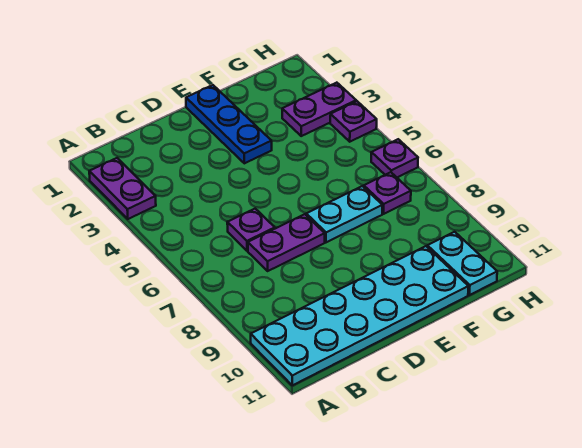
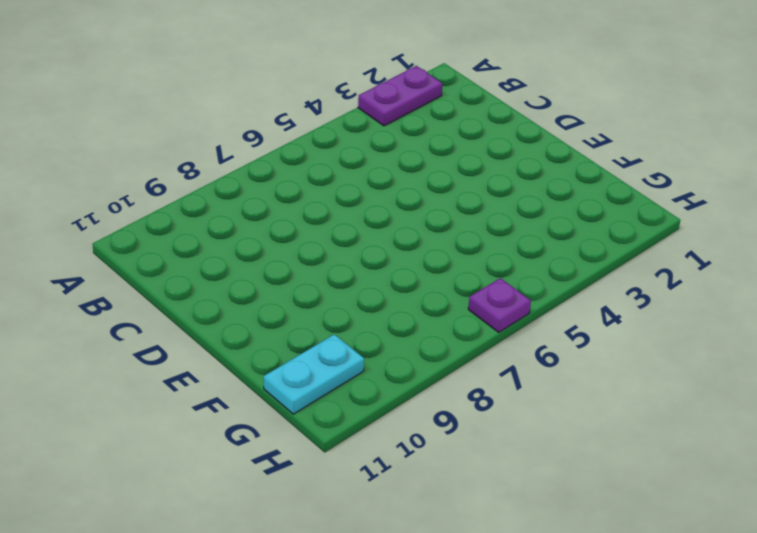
none -> cyan plate A10:F11 level 1
none -> purple plate C6 level 1

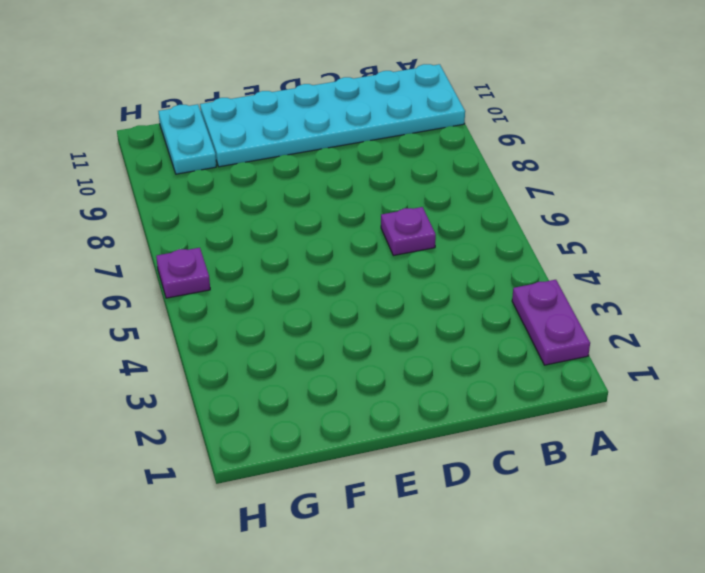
none -> purple plate C7:D7 level 1
none -> blue plate E1:E3 level 1

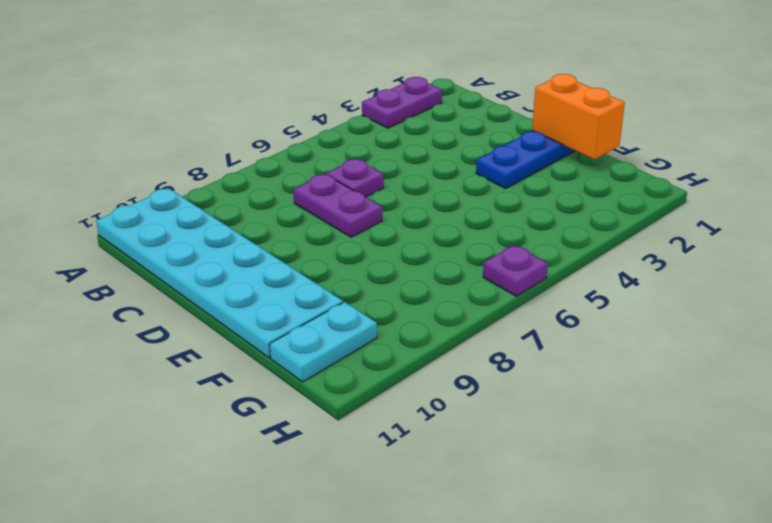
orange brick E1:F1 level 2 -> none
none -> cyan plate E7:F7 level 1
none -> purple plate G3:H3 level 1

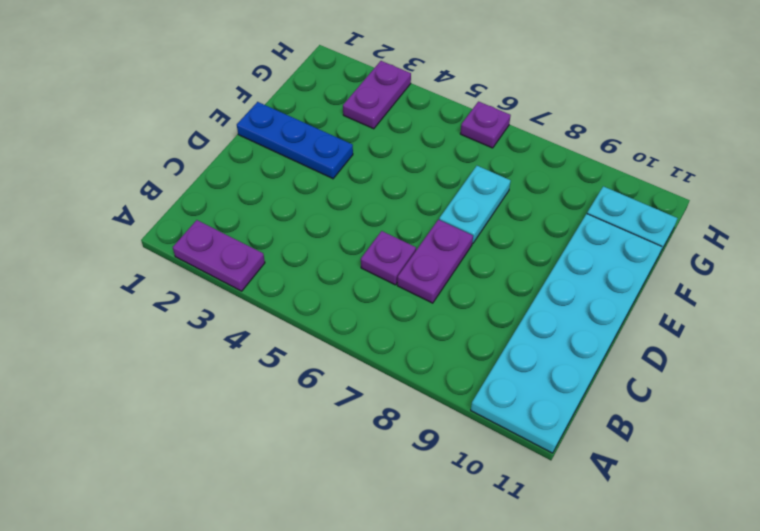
none -> purple plate G7 level 1
none -> purple plate H4 level 1

